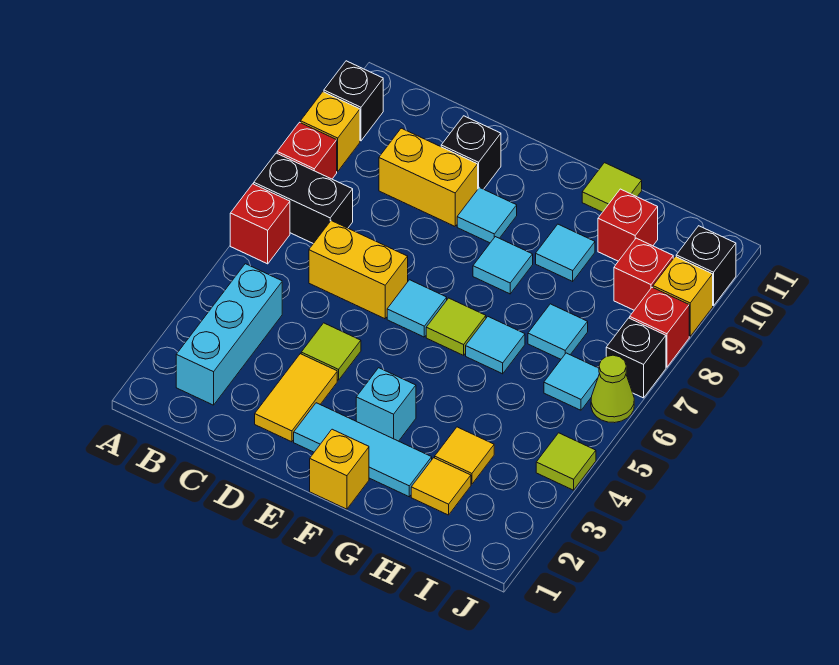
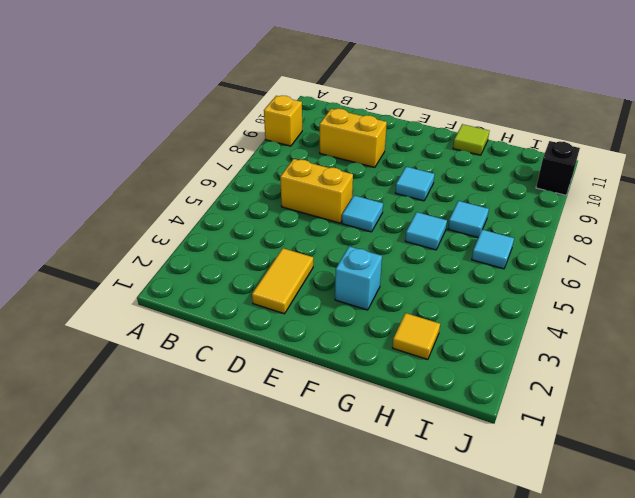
none -> red brick A6 level 1
none -> black brick A7:B7 level 1
none -> red brick A8 level 1
none -> black brick A10 level 1

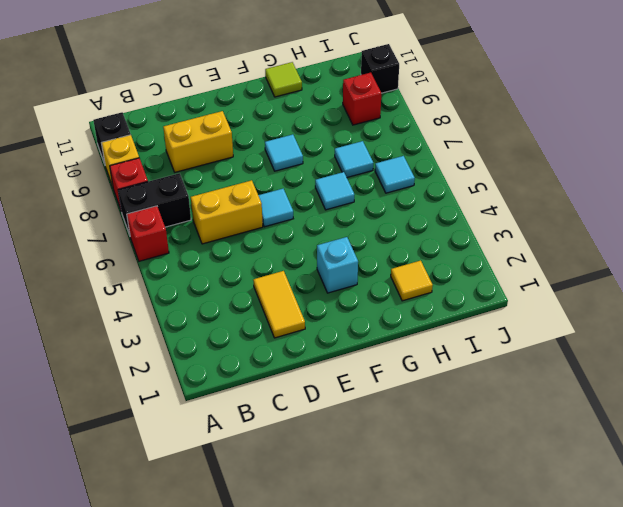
none -> cyan brick B2:B4 level 1
none -> lime tile D4 level 1
none -> black brick D10 level 1
none -> cyan tile E2:G2 level 1

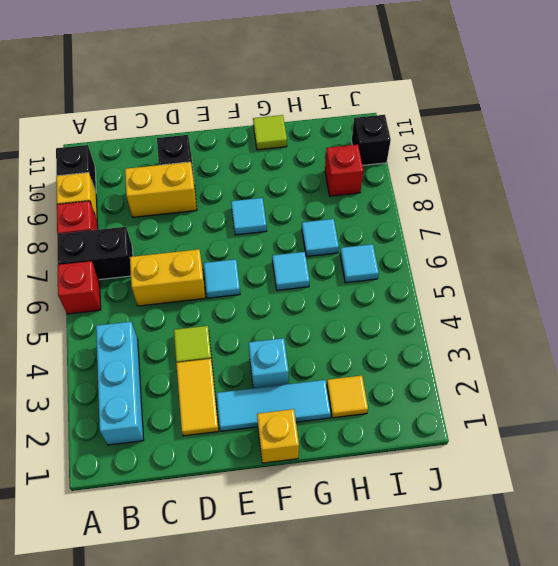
none -> cyan tile E9 level 1
none -> lime tile F6 level 1
none -> cyan tile G9 level 1
none -> yellow tile H3 level 1

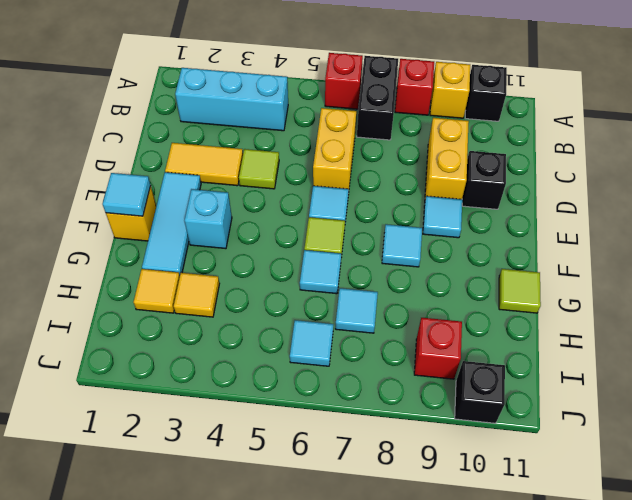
cyan tile F1 level 2 -> cyan tile G9 level 1
none -> red brick H10 level 1
none -> lime tile J4 level 1
none -> lime cone J6 level 1
none -> black brick J7 level 1

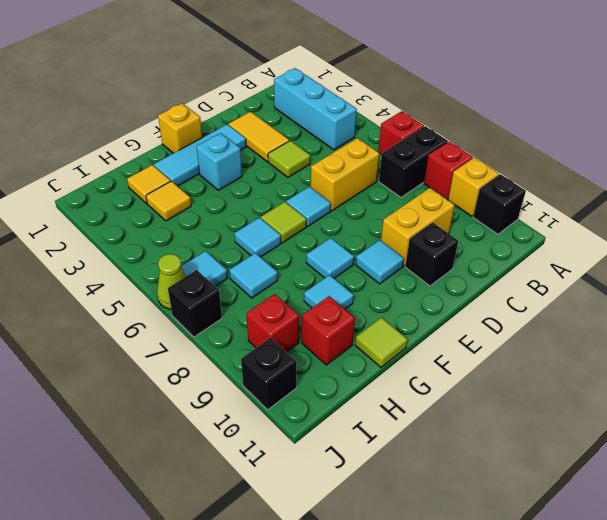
none -> lime tile J4 level 1
none -> red brick J8 level 1
none -> yellow brick J9 level 1

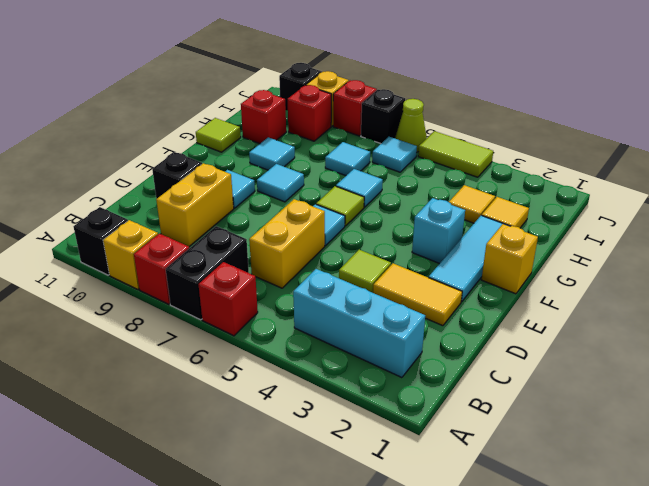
lime tile J4:J5 level 1 -> lime tile J4 level 1

